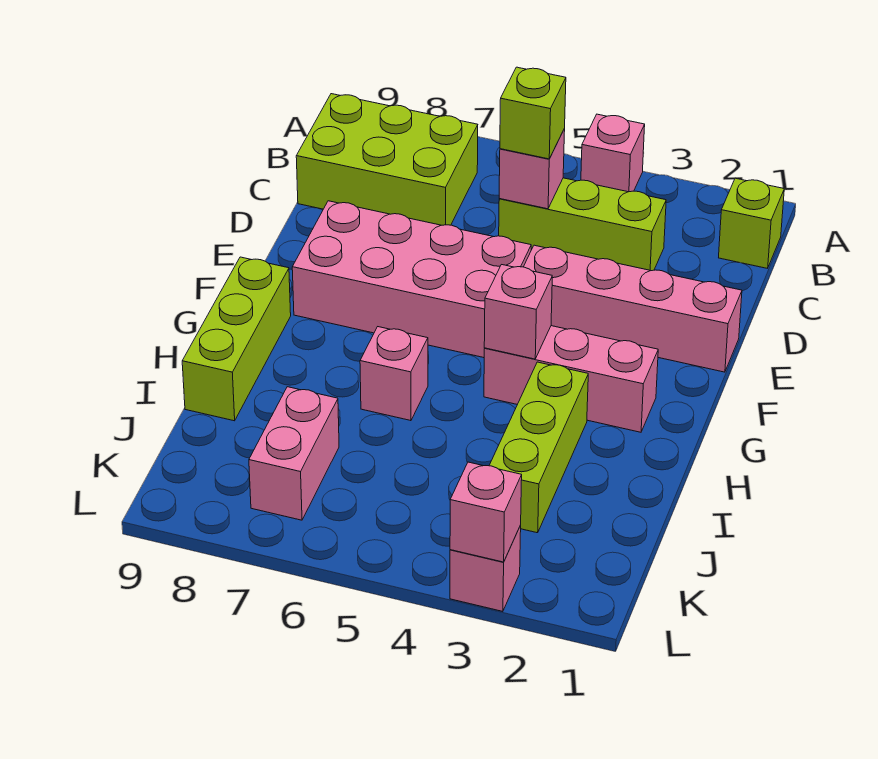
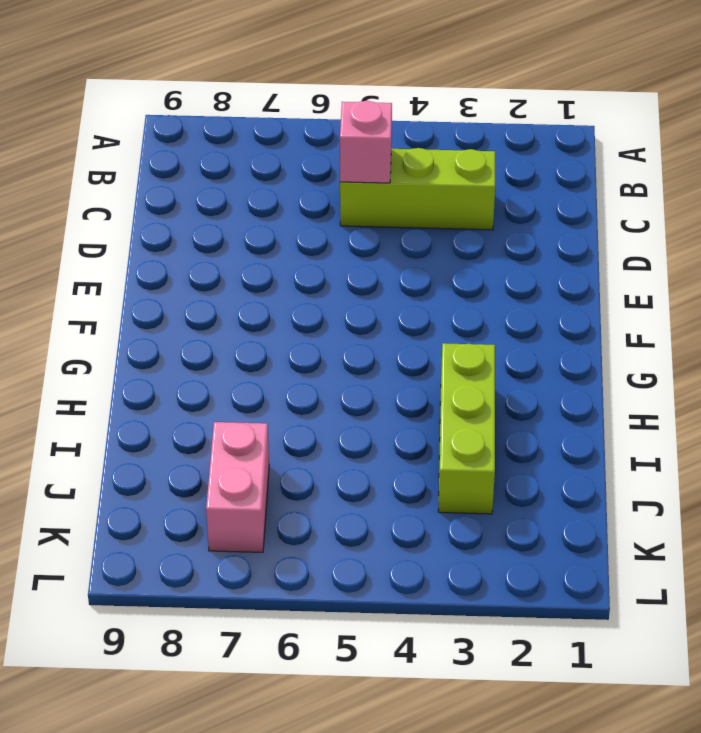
none -> pink brick A4 level 1
none -> lime brick B1 level 1
none -> lime brick B7:C9 level 1

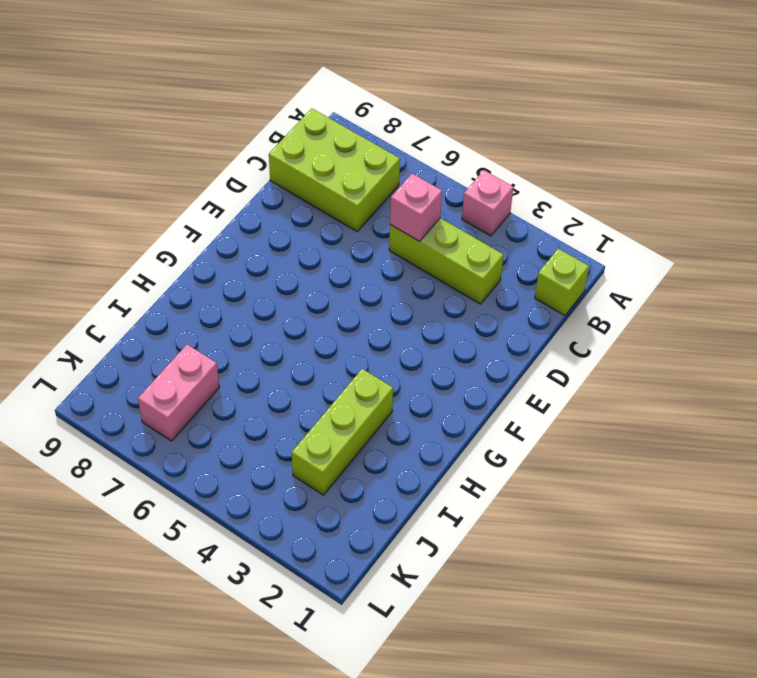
none -> pink brick E1:E4 level 1
none -> pink brick E5:F8 level 1
none -> pink brick G2:G4 level 1

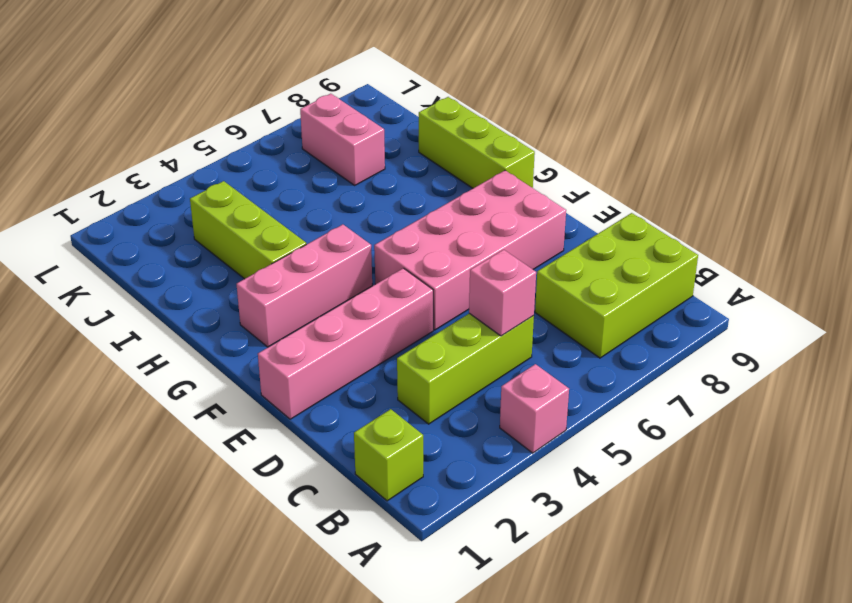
none -> pink brick H6 level 1
none -> pink brick L3 level 1
none -> pink brick G4 level 2

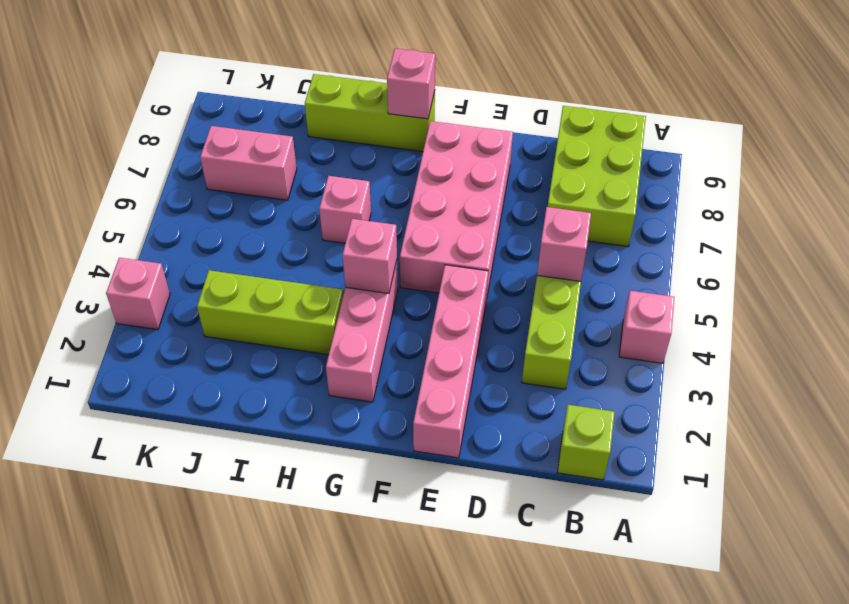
pink brick G9 level 2 -> pink brick L3 level 2
none -> lime brick C5 level 3

